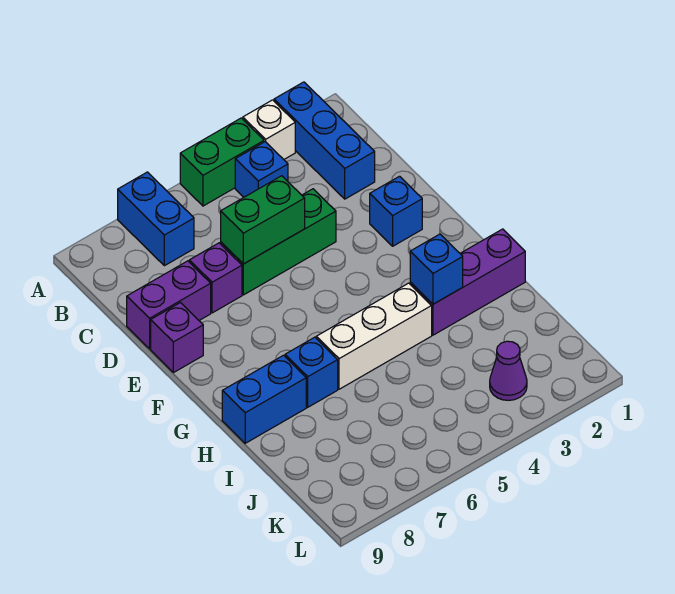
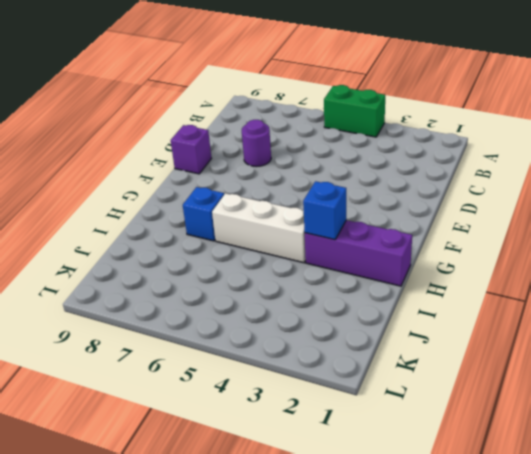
purple round brick D7 level 1 -> purple brick D7 level 1
none -> blue brick A2:C2 level 1
none -> white brick A3 level 1
none -> blue brick A7:B7 level 1

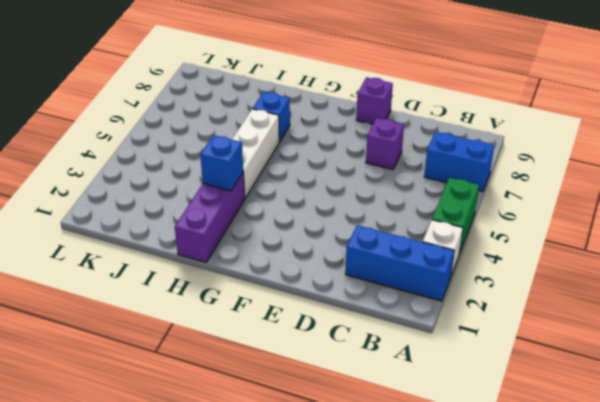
none -> blue brick B4 level 1
none -> green brick D4:D6 level 1
none -> purple brick D8:D9 level 1

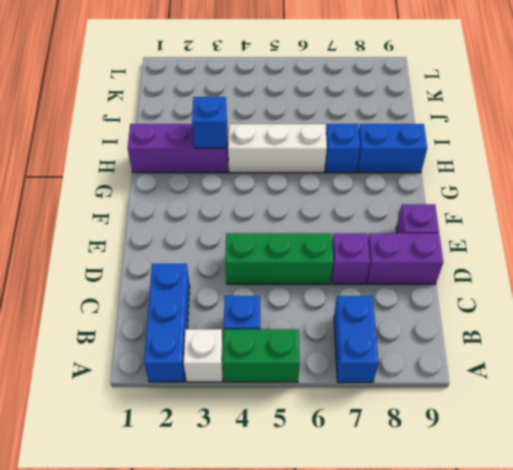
none -> blue brick E2 level 1
none -> purple cone K3 level 1
none -> green brick D5:D6 level 2

